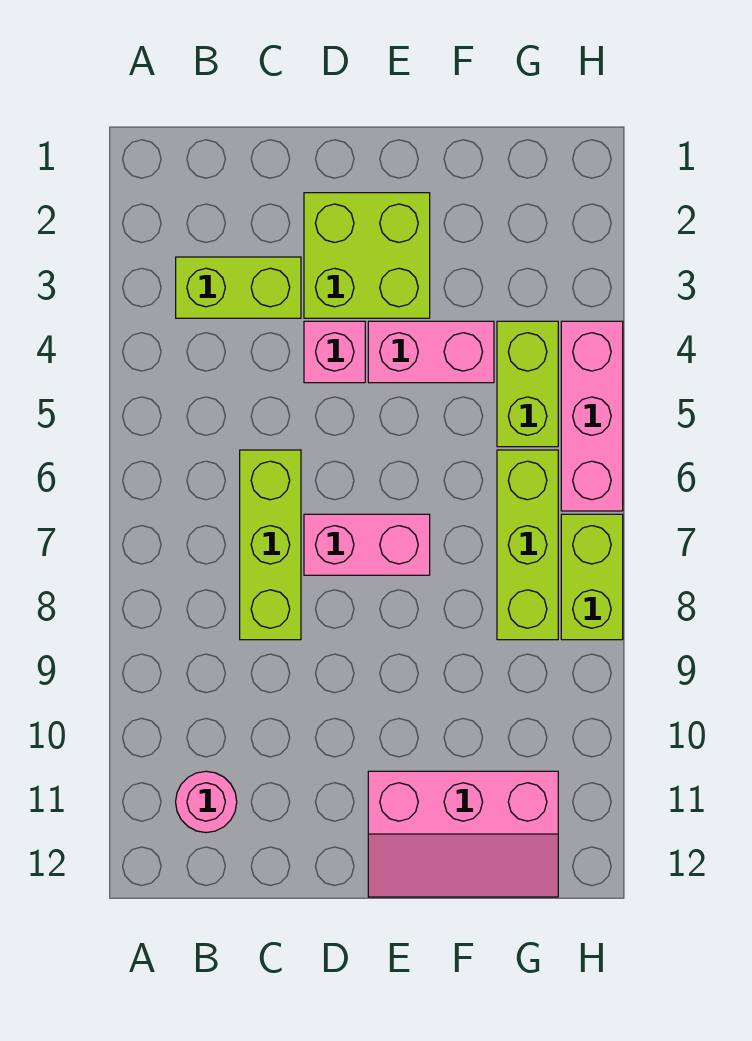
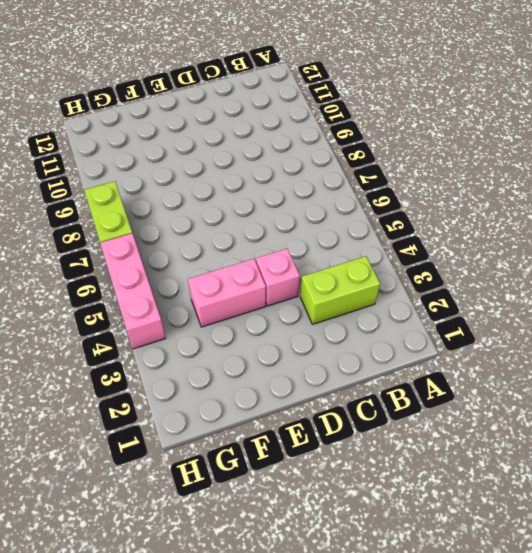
none -> pink round brick B11 level 1
none -> lime brick C6:C8 level 1
none -> lime brick D2:E3 level 1

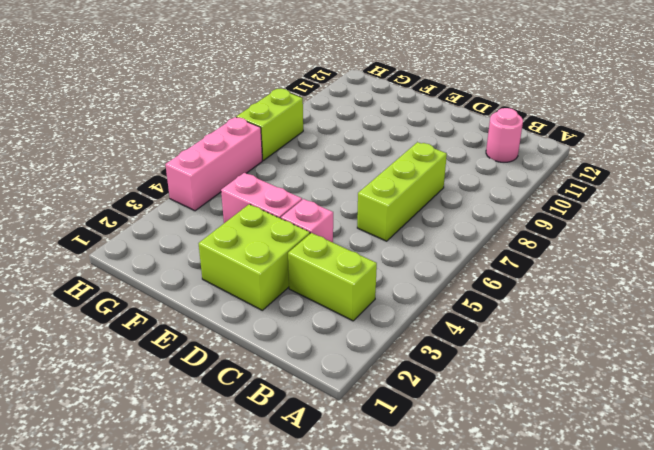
none -> pink brick D7:E7 level 1
none -> pink slope E11:G12 level 1 top 11
none -> lime brick G4:G5 level 1

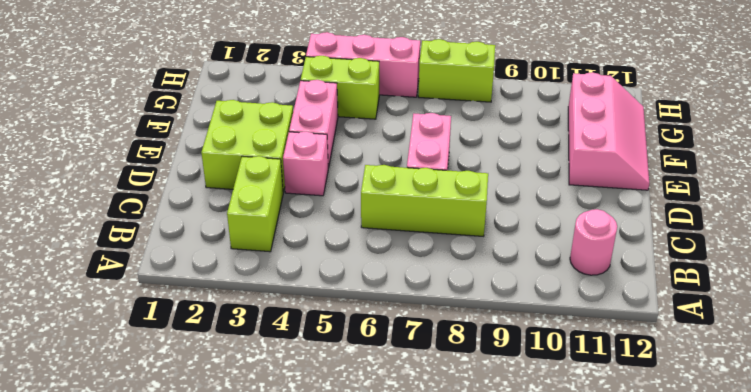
none -> lime brick G6:G8 level 1

